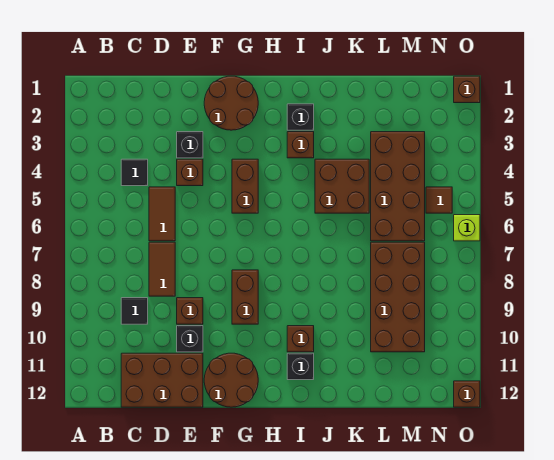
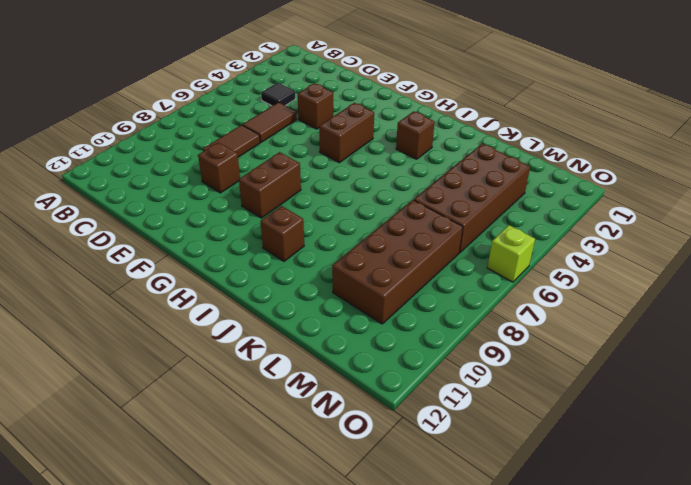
none -> black tile C9 level 1
none -> brown brick C11:E12 level 1
none -> black brick E3 level 1

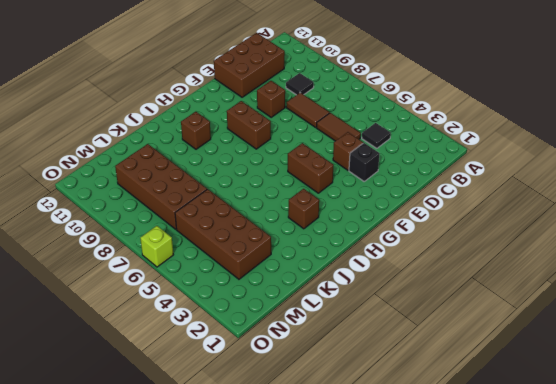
none -> black brick E10 level 1
none -> brown round brick F1:G2 level 1
none -> brown round brick F11:G12 level 1

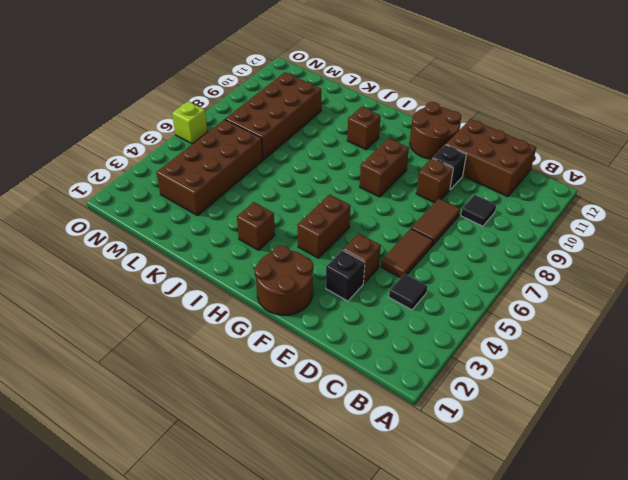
none -> black brick I2 level 1
none -> black brick I11 level 1
none -> brown brick J4:K5 level 1

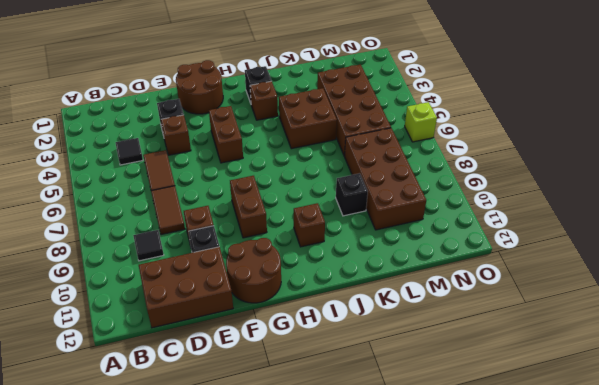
black brick K9 level 1 -> black brick I11 level 1
none -> brown tile N5 level 1
none -> brown brick O1 level 1
none -> brown brick O12 level 1

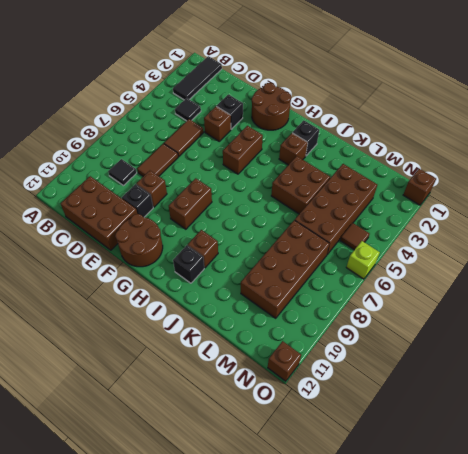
black tile B1:B3 level 1 -> none

